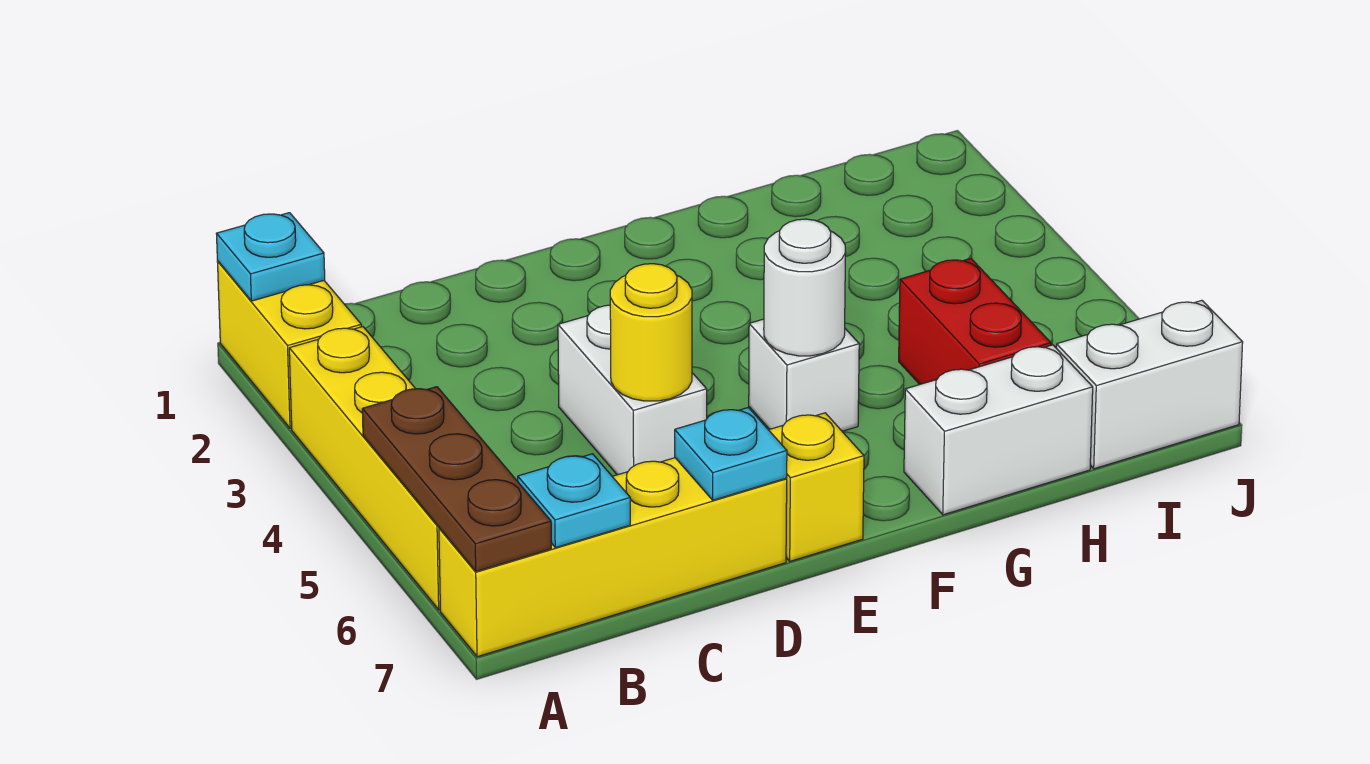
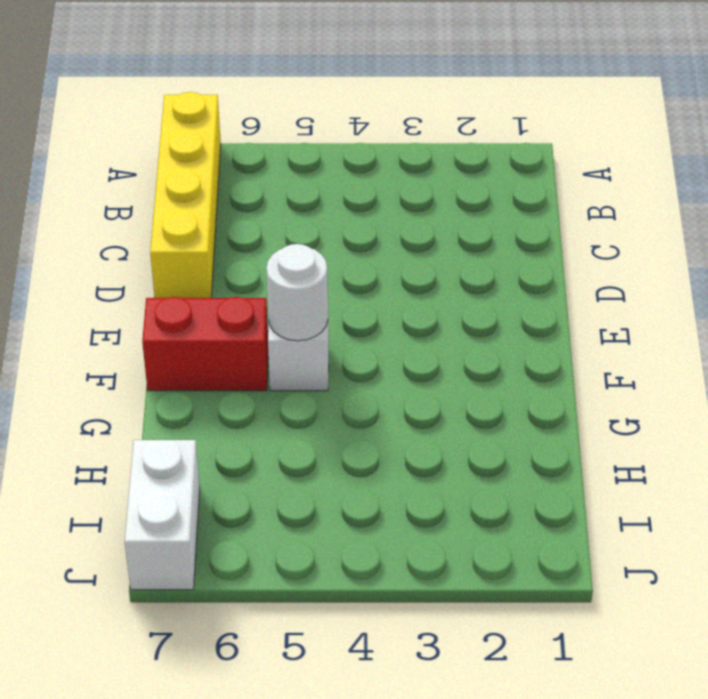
red brick F6:F7 level 1 -> red brick H5:H6 level 1
none -> yellow brick A1:A2 level 1
none -> yellow brick A3:A6 level 1
none -> white brick D4:D5 level 1

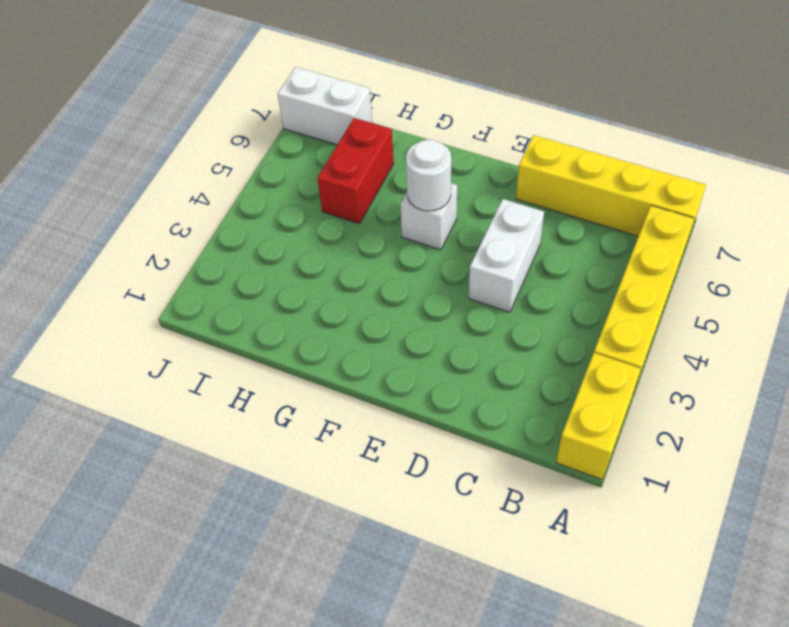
none -> yellow brick E7 level 1
none -> white brick G7:H7 level 1
none -> cyan plate A1 level 2

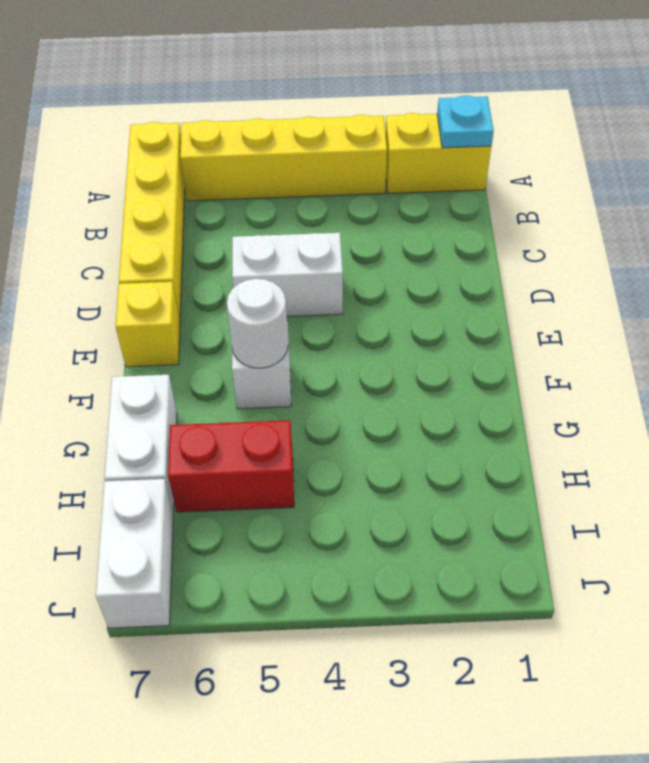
none -> brown plate A5:A7 level 2
none -> cyan plate B7 level 2
none -> yellow round brick D5 level 2

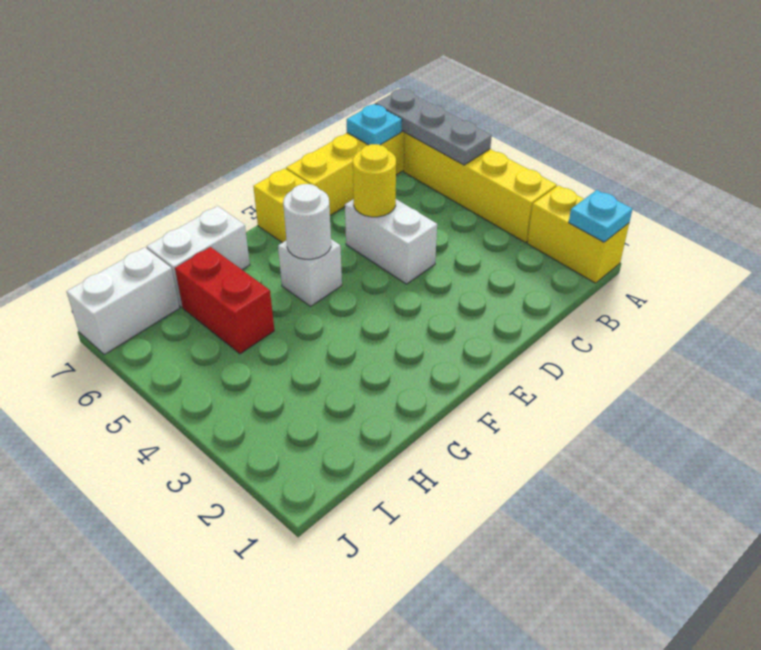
grey plate A5:A7 level 2 -> brown plate A5:A7 level 2
none -> cyan plate D7 level 2

